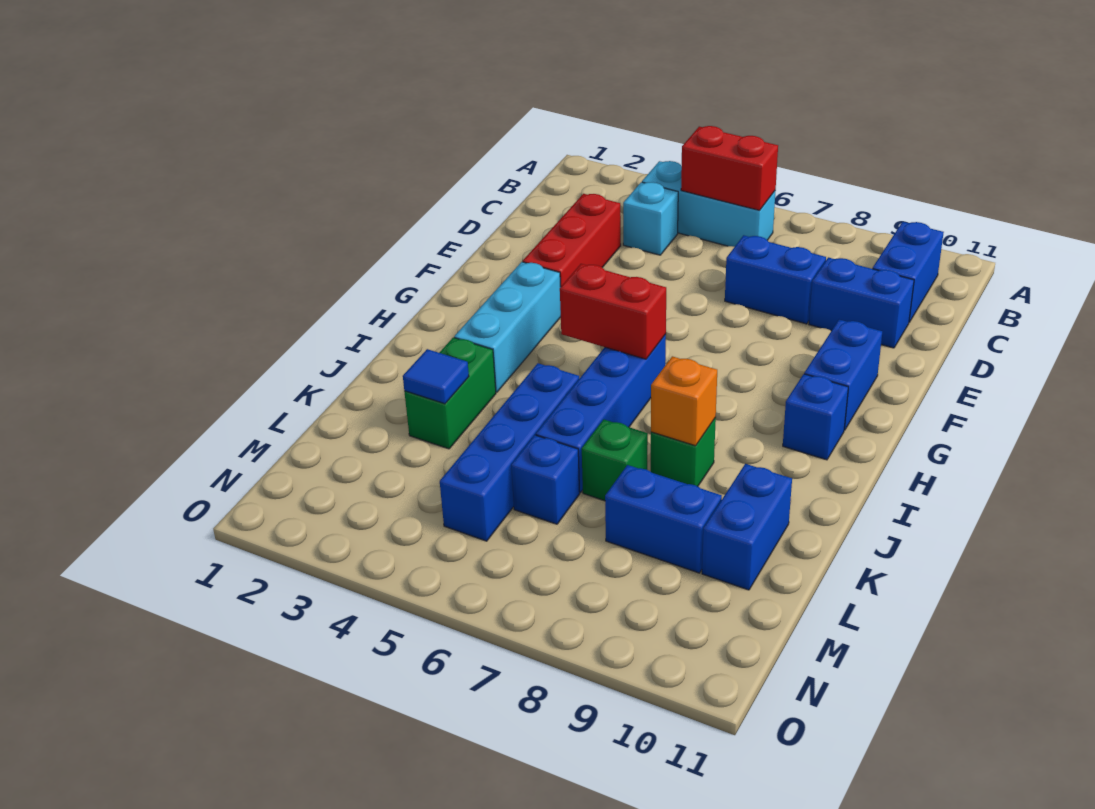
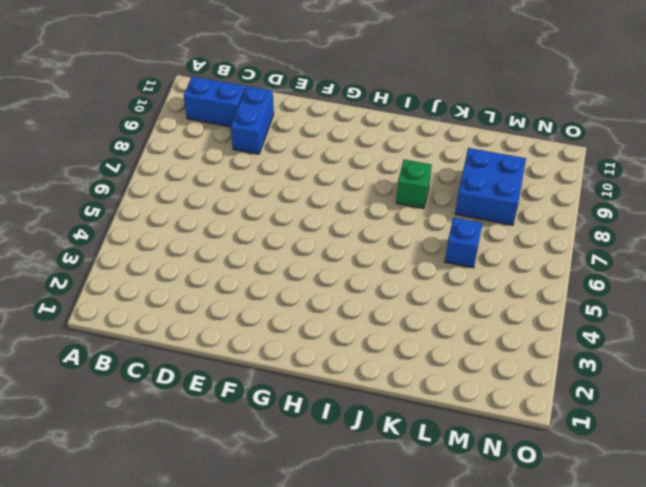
blue brick L8:M9 level 1 -> blue brick L8:L9 level 1
none -> cyan brick B4:B6 level 1
none -> cyan brick C4 level 1
none -> red brick D3:F3 level 1

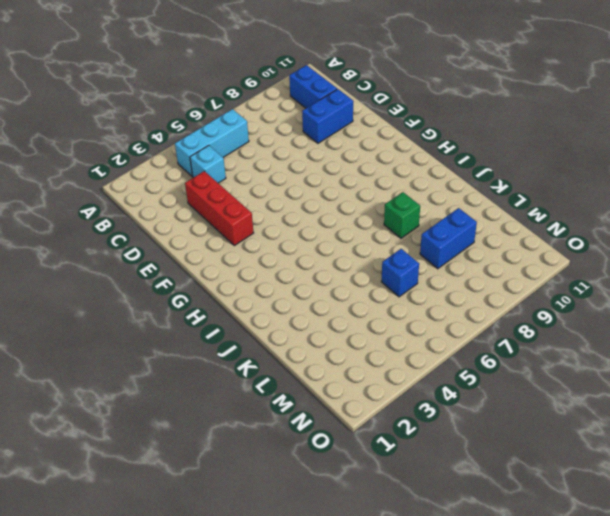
none -> blue brick D7:D8 level 1
none -> blue brick F10:G10 level 1
none -> cyan brick G3:I3 level 1

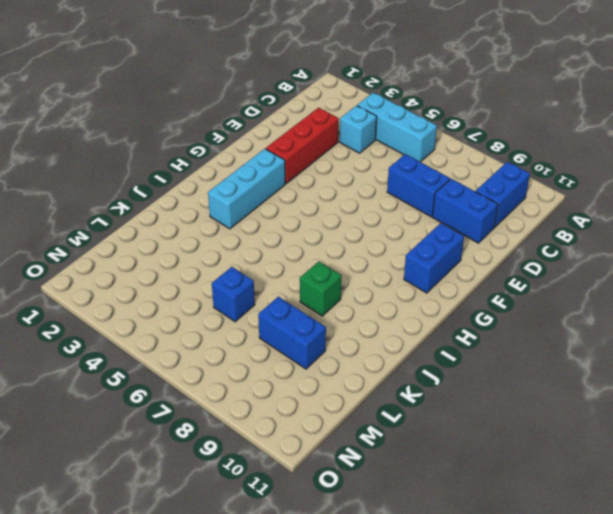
none -> blue brick H6:K6 level 1
none -> blue brick H10 level 1
none -> green brick J3:K3 level 1

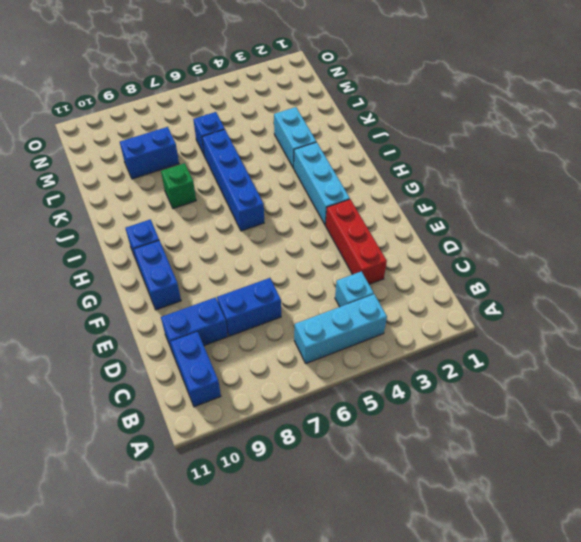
cyan brick J3:K3 level 1 -> green brick J3:K3 level 1
none -> blue brick J5:M5 level 1
none -> green brick K7 level 1
none -> blue brick K10:L10 level 1

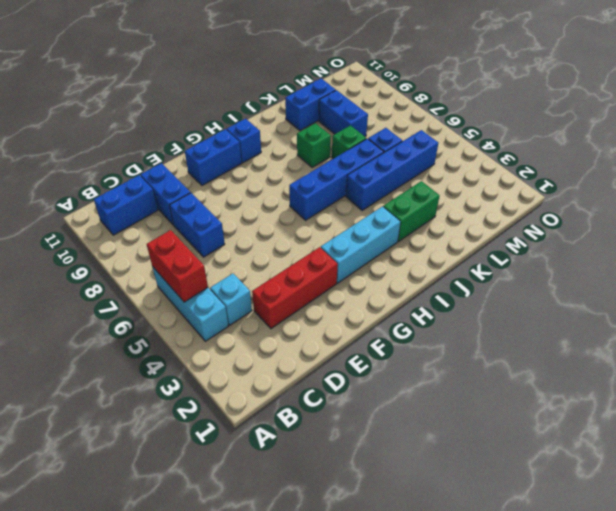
none -> red brick H5:H6 level 2
none -> orange brick J8 level 2
none -> blue tile K3 level 2

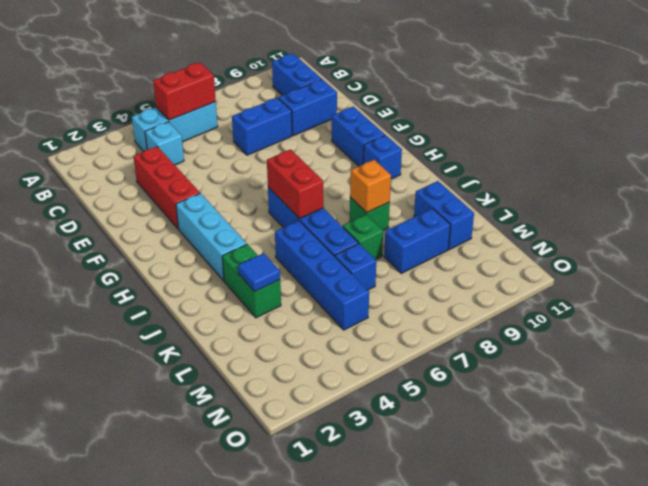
red brick H6:I6 level 2 -> red brick H5:H6 level 2

